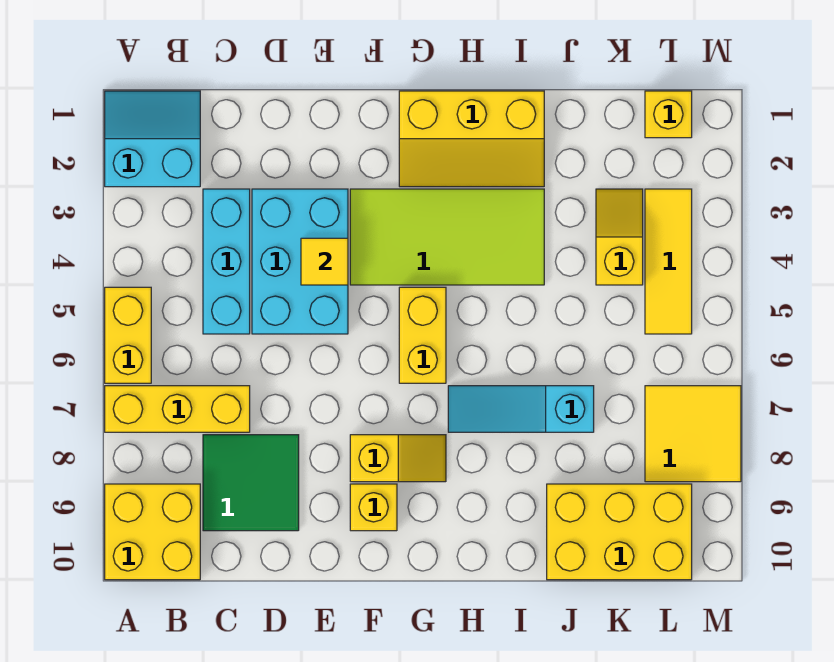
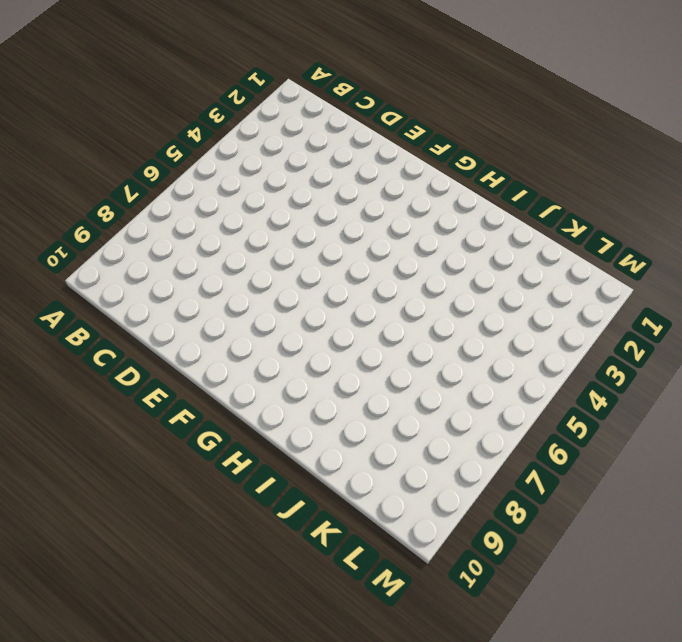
none -> cyan slope A1:B2 level 1 top 2
none -> yellow brick A5:A6 level 1
none -> yellow brick A7:C7 level 1

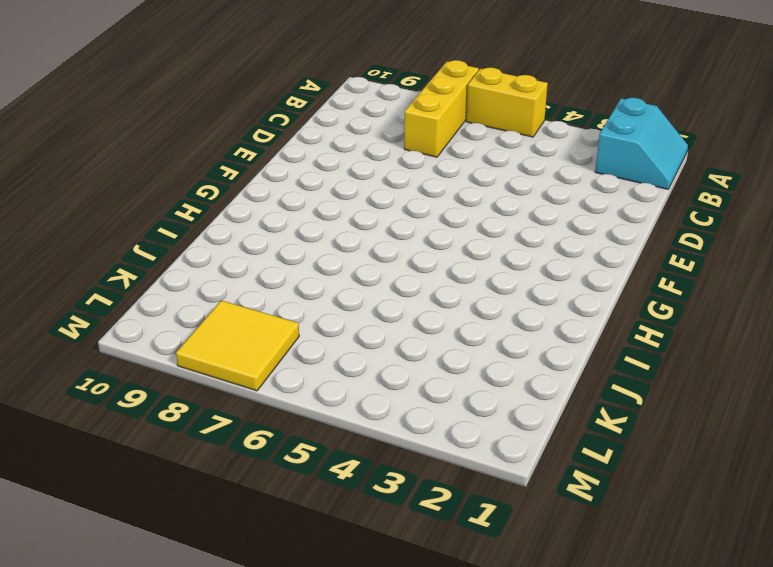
none -> yellow brick A9:B10 level 1
none -> cyan brick C3:C5 level 1
none -> green tile C8:D9 level 1

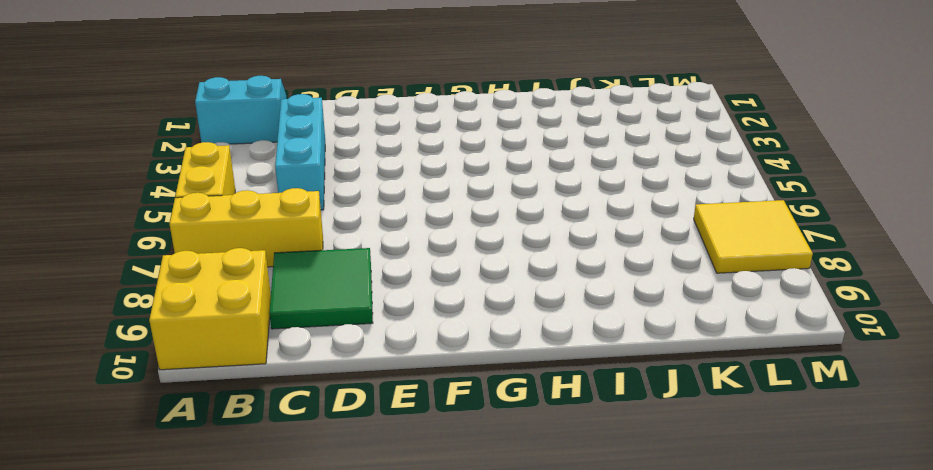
none -> cyan brick D3:E5 level 1
none -> lime tile F3:I4 level 1
none -> yellow slope F8:G8 level 1 top F

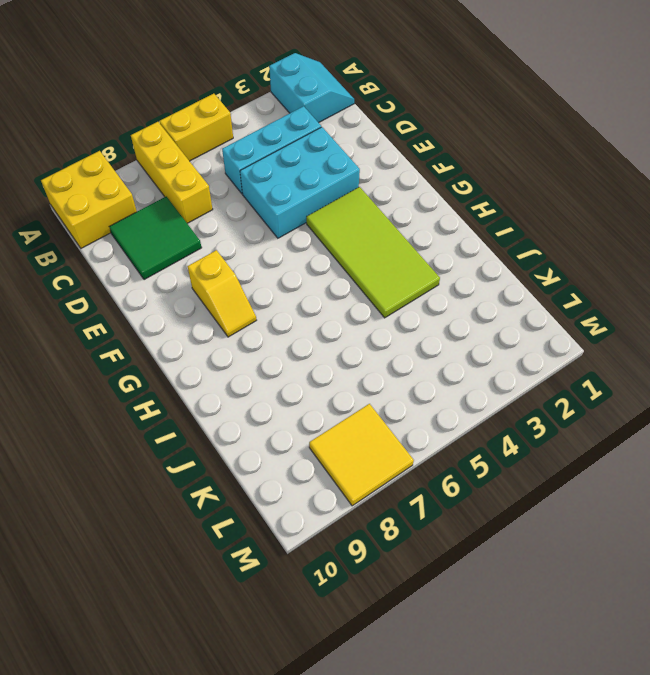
none -> yellow brick F9 level 1
none -> yellow slope G1:I2 level 1 top 1
none -> yellow brick G5:G6 level 1

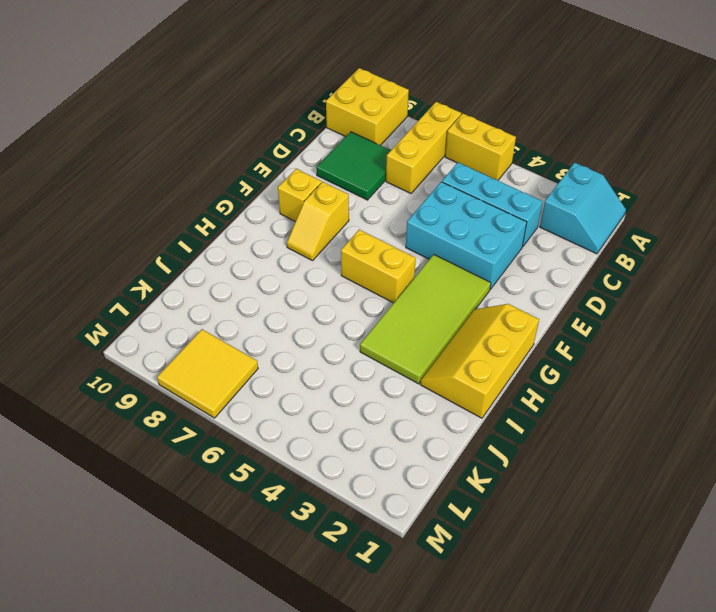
none -> cyan slope H7:J7 level 1 top J
none -> yellow brick J9:L10 level 1
none -> yellow slope K3:K4 level 1 top 4

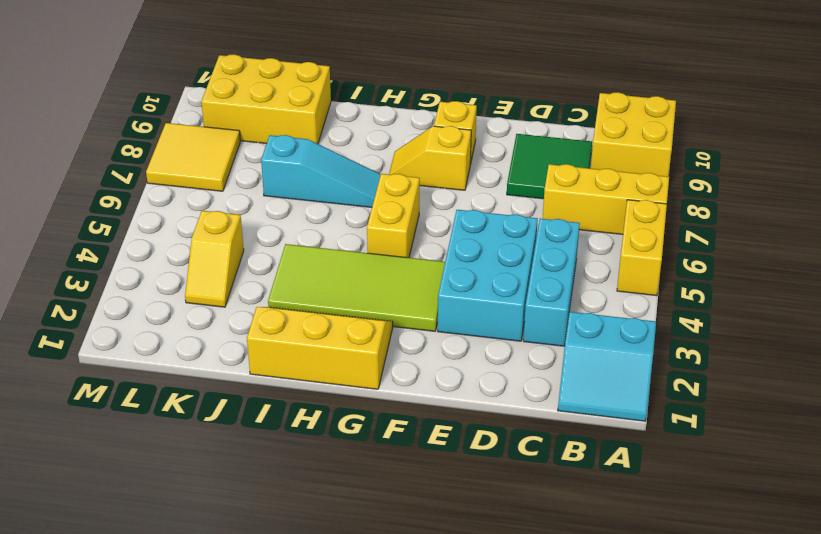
none -> yellow brick L1 level 1
none -> yellow tile L3:L5 level 1
none -> yellow tile E4 level 2

